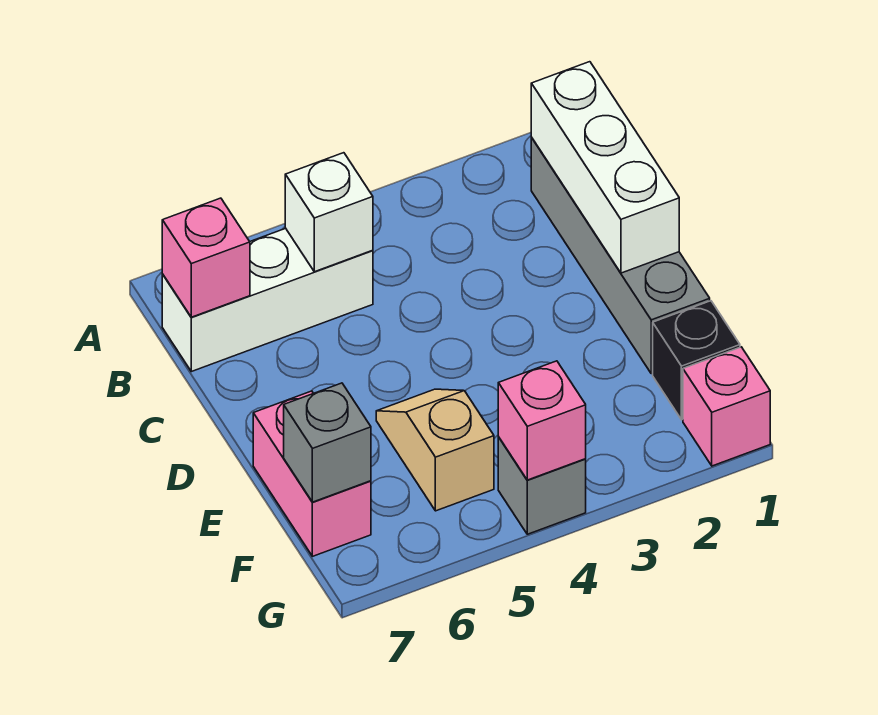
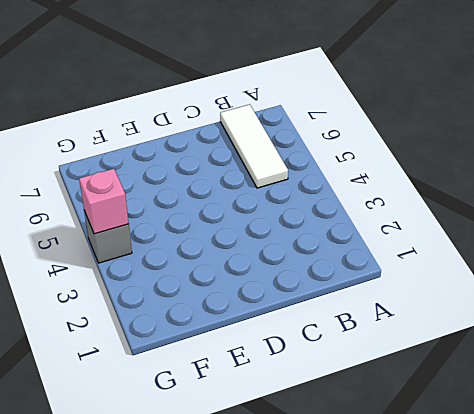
white tile B5:B7 level 1 -> white brick B5:B7 level 1
none -> grey brick B1:E1 level 1
none -> tan slope E5:F5 level 1 top F
none -> pink brick E7:F7 level 1

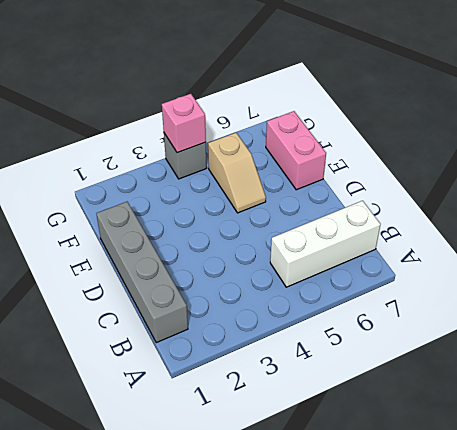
none -> black brick F1 level 1
none -> pink brick G1 level 1
none -> white brick B1:D1 level 2

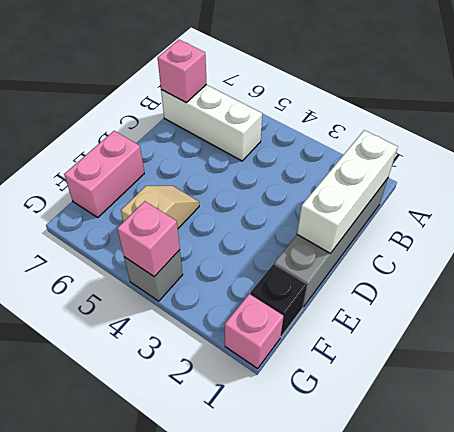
none -> white brick B5 level 2
none -> grey brick F7 level 2

